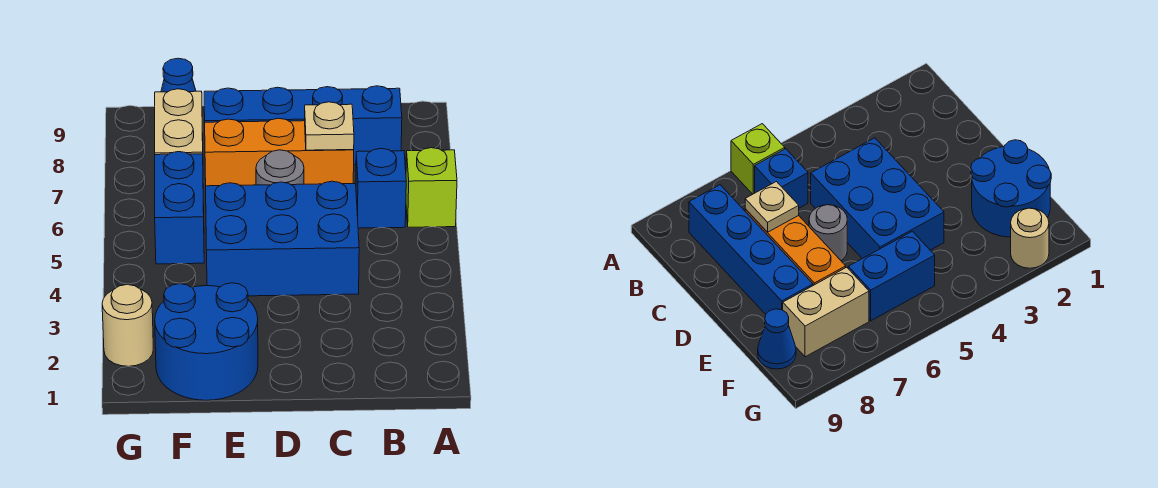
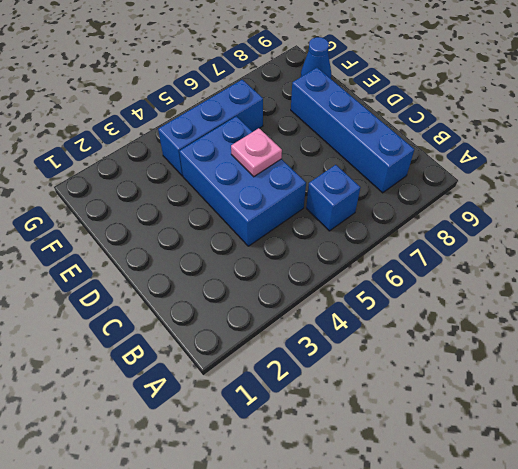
pink plate D5 level 2 -> none
blue brick F4:F6 level 1 -> blue brick F5:F6 level 1
none -> lime brick A6 level 1
none -> orange brick C7:E7 level 1
none -> grey round brick D6 level 1

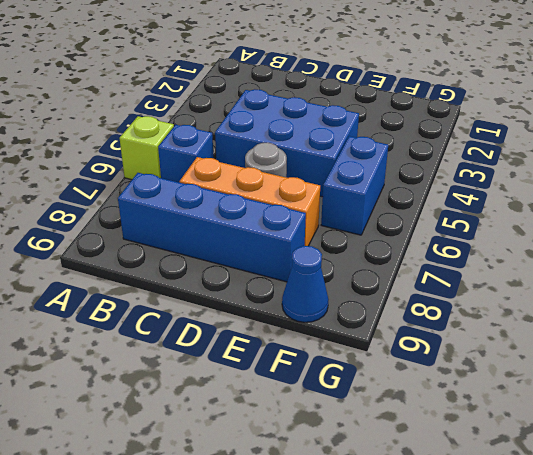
none -> blue round brick E1:F2 level 1
none -> tan brick F7:F8 level 1
none -> tan round brick G2 level 1

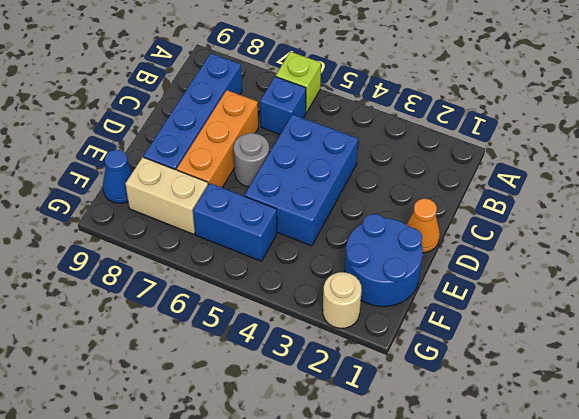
orange cone D1 level 1 -> none
none -> tan plate C7 level 2

